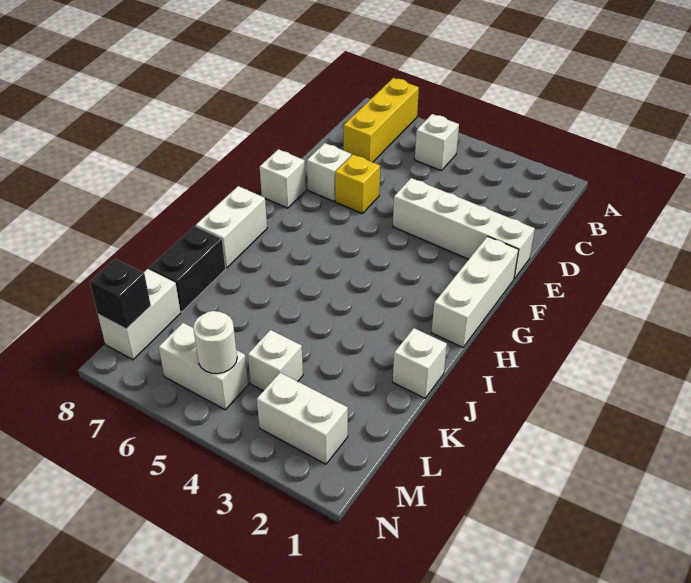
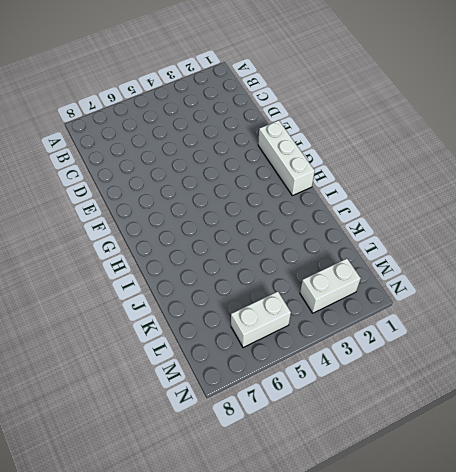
none -> yellow brick A7:C7 level 1
none -> white brick B5 level 1
none -> white brick E1:E4 level 1

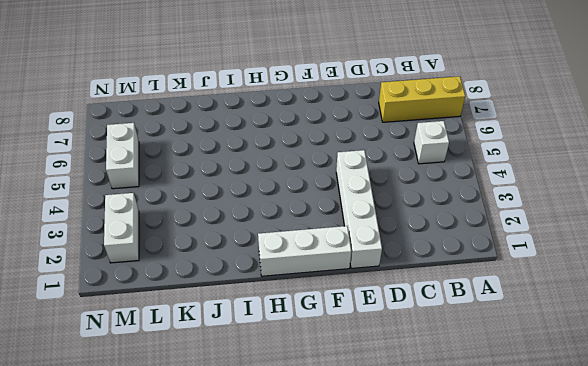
none -> yellow brick E6 level 1
none -> white brick E7 level 1
none -> white brick F8 level 1

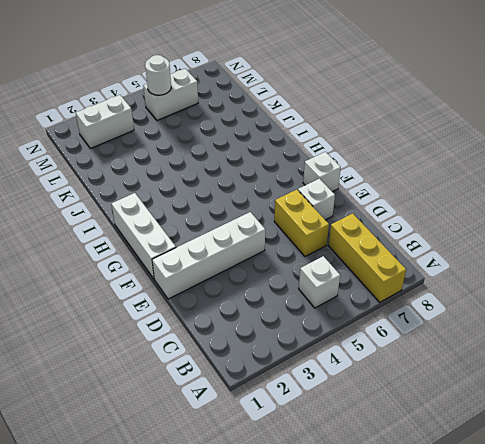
yellow brick D6:E6 level 1 -> yellow brick E6 level 1
none -> white brick H8:I8 level 1
none -> white brick J1 level 1
none -> black brick J8:K8 level 1

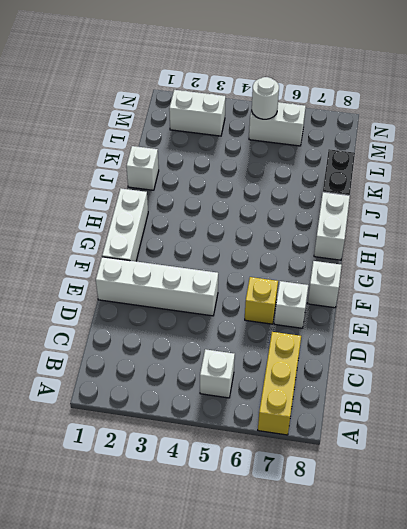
none -> white brick L4 level 1
none -> white brick L8:M8 level 1
none -> black brick M8 level 2

